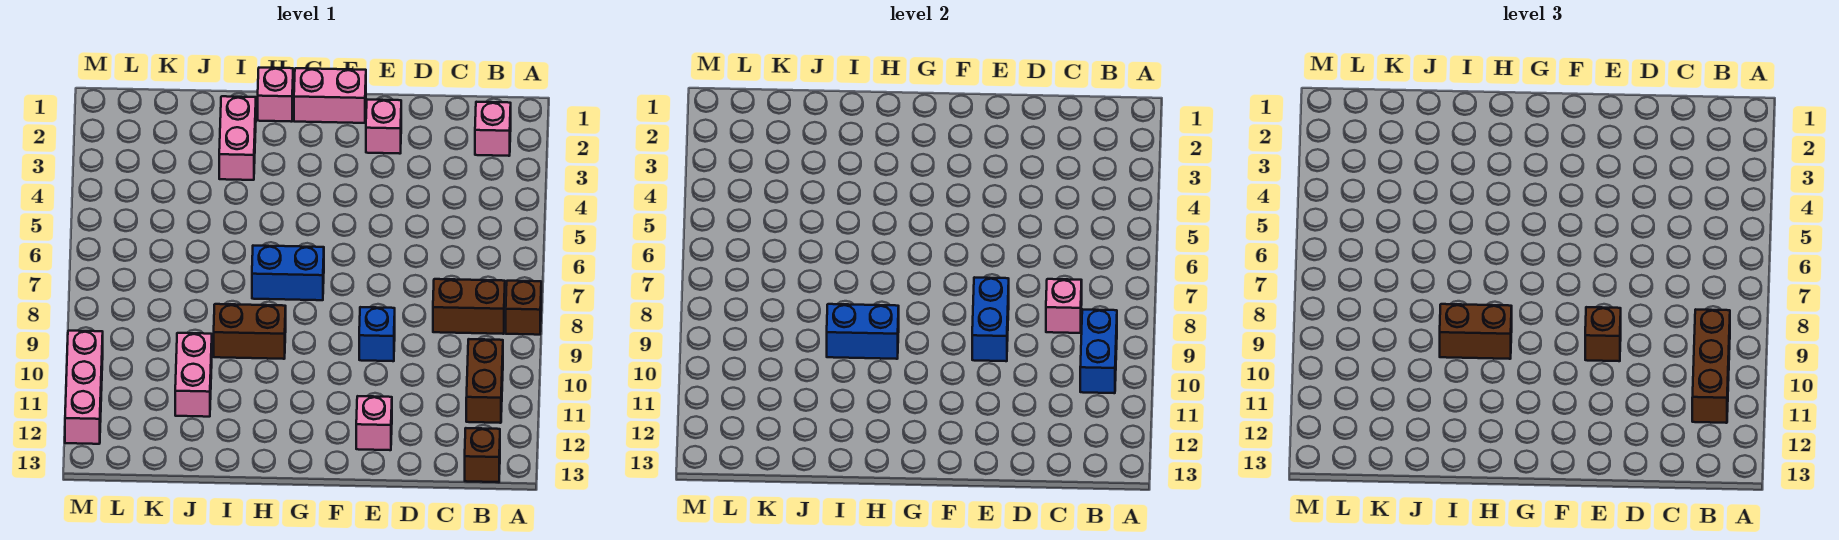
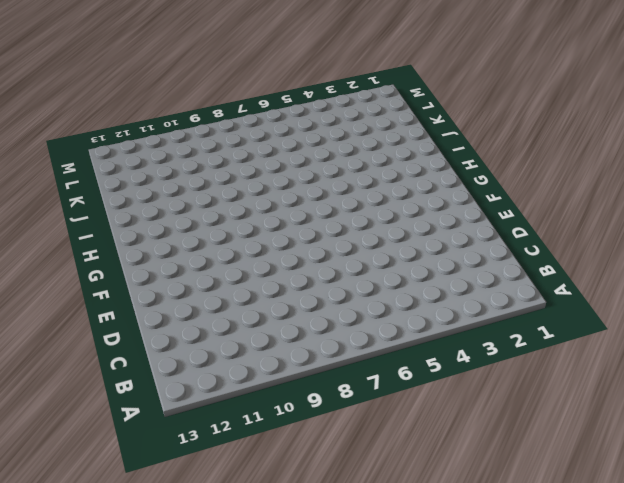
none -> brown brick A8 level 1
none -> pink brick B2 level 1
none -> brown brick B8:C8 level 1

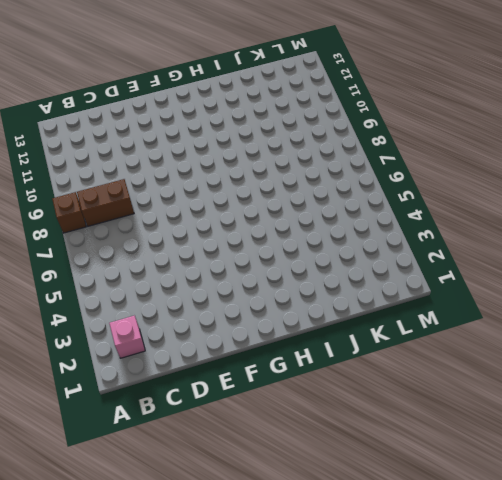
none -> brown brick B10:B11 level 1
none -> brown brick B13 level 1
none -> pink brick E2 level 1

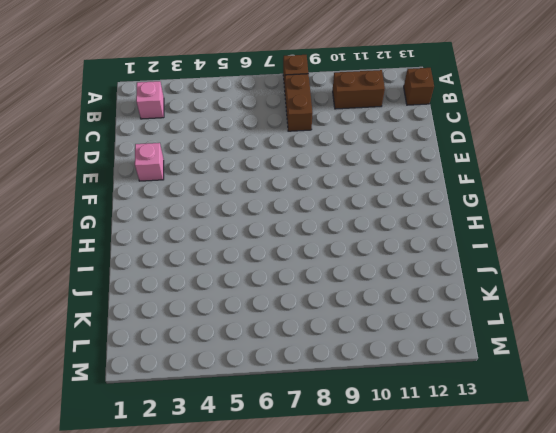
none -> blue brick E9 level 1
none -> pink brick E12 level 1
none -> pink brick F1:G1 level 1

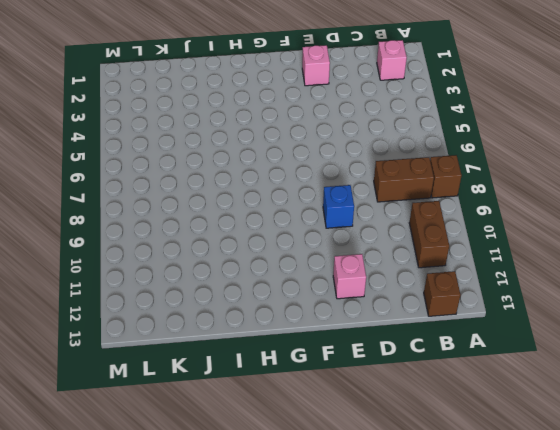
none -> pink brick F1:G1 level 1
none -> blue brick G7:H7 level 1
none -> pink brick H1 level 1

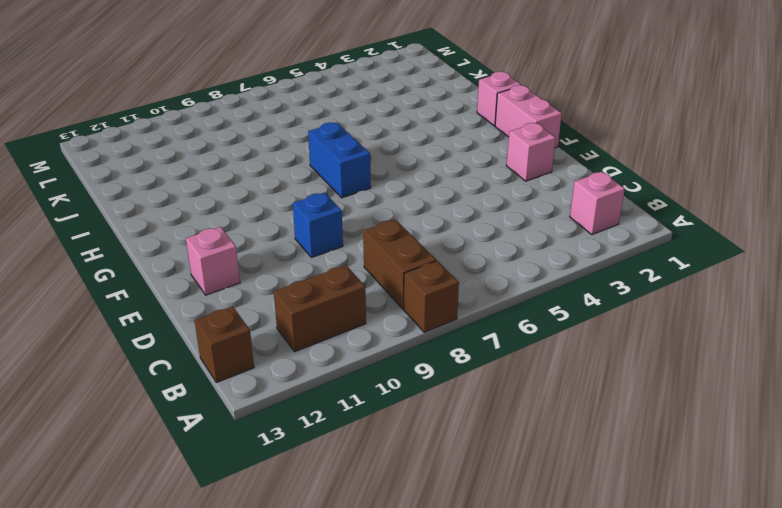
none -> brown brick H9:I9 level 1
none -> pink brick I2:I3 level 1
none -> pink brick J10:J11 level 1

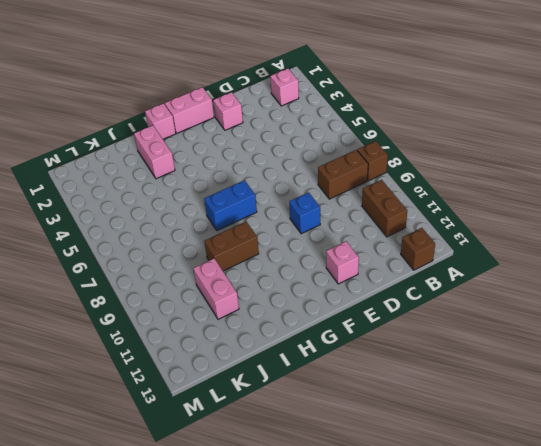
none -> pink brick M10:M12 level 1
none -> blue brick B9:B10 level 2
none -> pink brick C8 level 2

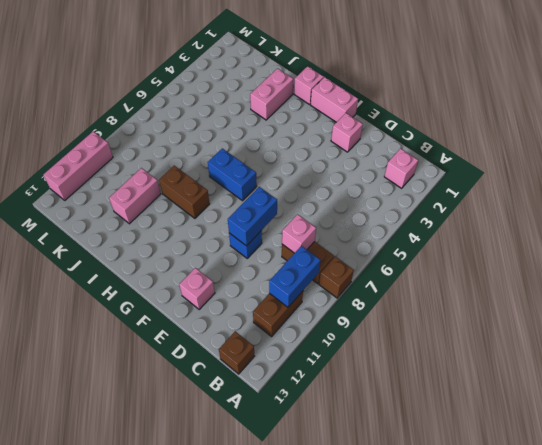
none -> blue brick H9:I9 level 2
none -> brown brick B9:B11 level 3
none -> brown brick E9 level 3

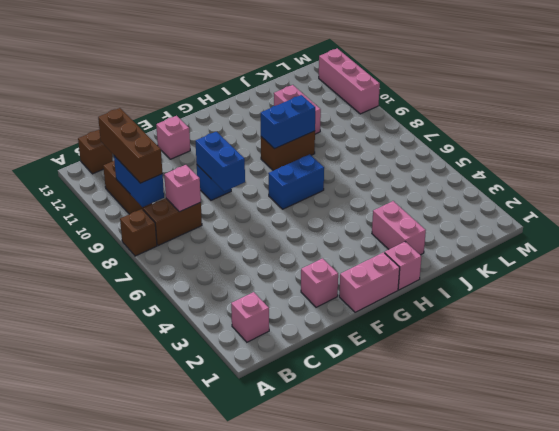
none -> brown brick E9 level 3
none -> brown brick H9:I9 level 3

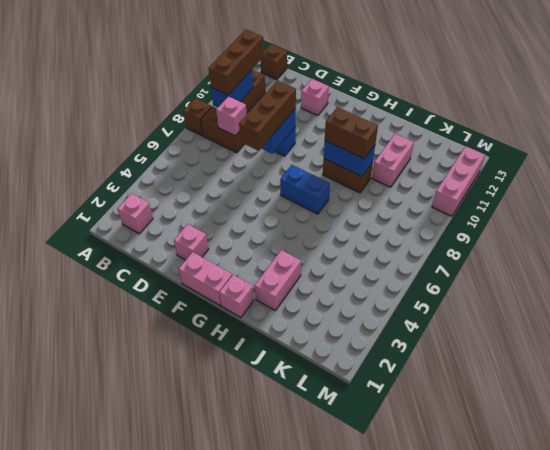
brown brick E7:E9 level 3 -> brown brick E9 level 3

